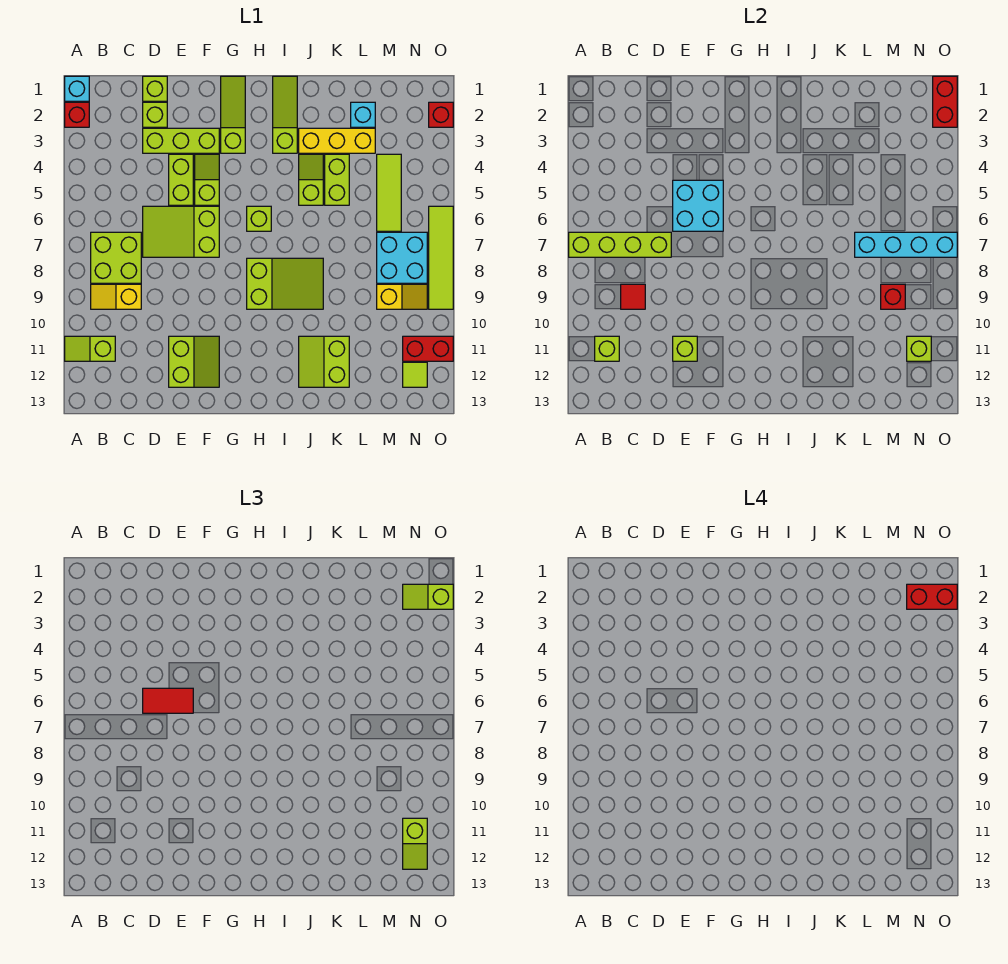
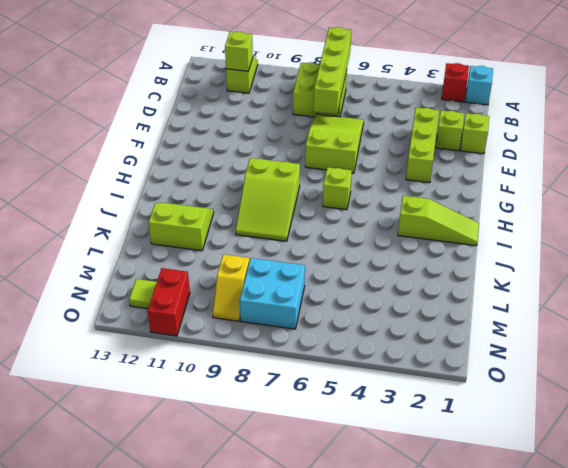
none -> yellow slope B9:C9 level 1 top C
none -> lime brick E4:E5 level 1
none -> lime slope E11:F12 level 1 top E
none -> lime slope F4:F5 level 1 top 5

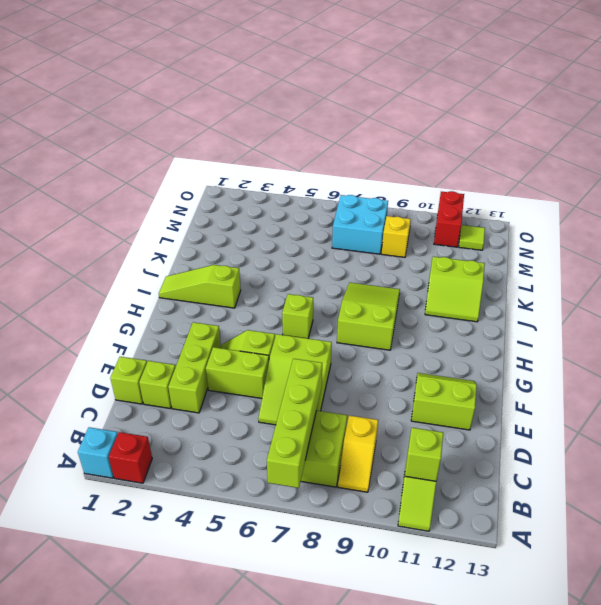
none -> lime slope G1:G3 level 1 top 3
none -> yellow brick J3:L3 level 1
none -> lime slope J4:J5 level 1 top 5
none -> lime brick K4:K5 level 1

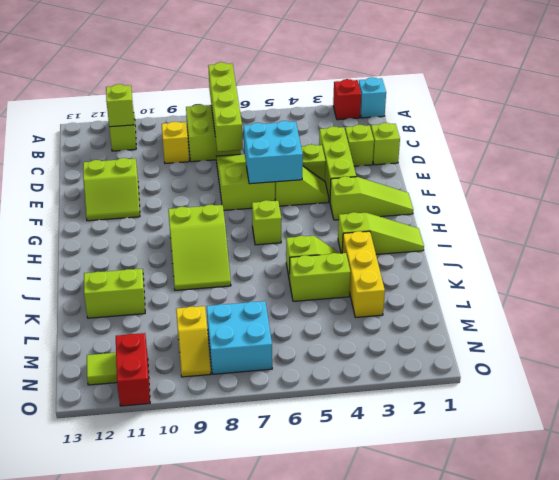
none -> cyan brick L2 level 1
none -> lime tile M4:M6 level 1
none -> red brick O2 level 1
none -> lime tile O6:O9 level 1

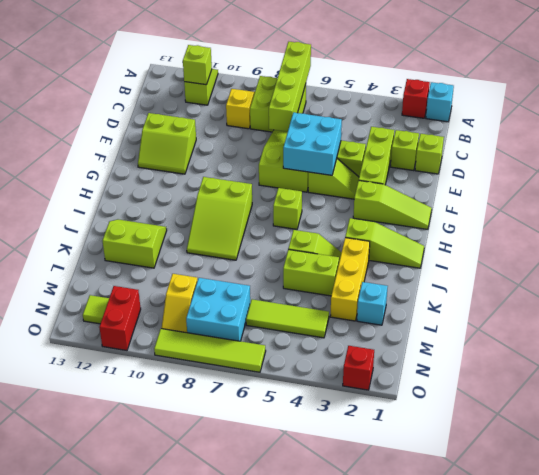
none -> red tile C9 level 2
none -> lime brick E11 level 2
none -> cyan brick L7:O7 level 2
none -> red brick M9 level 2

